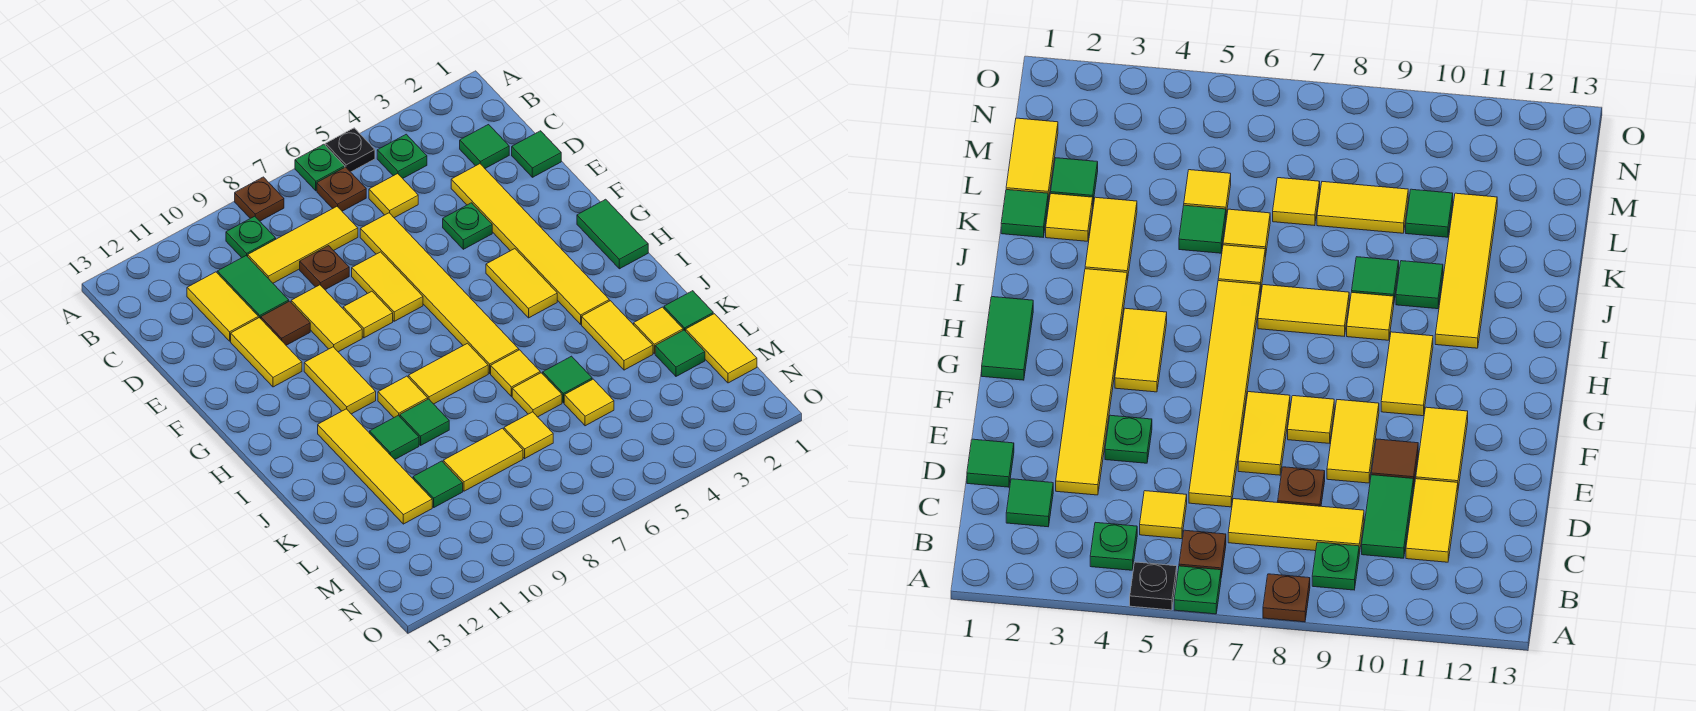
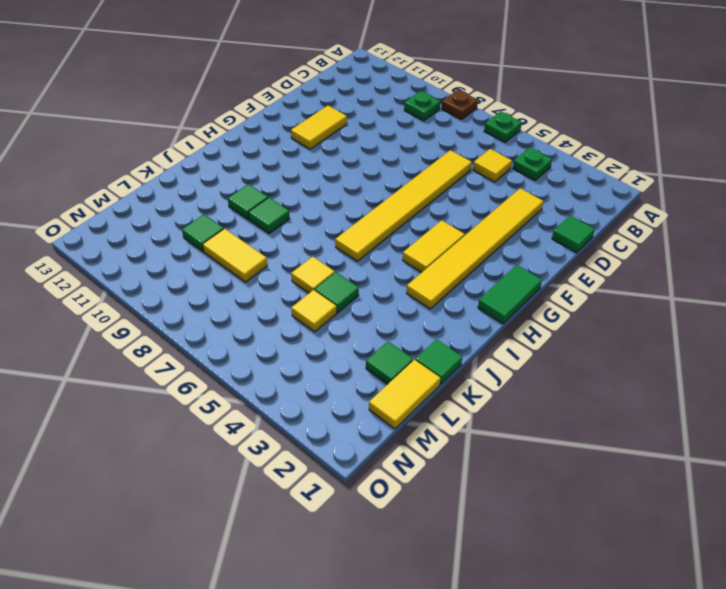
none -> black plate A5 level 1
none -> brown plate B6 level 1
none -> green tile C2 level 1
none -> yellow tile C7:C9 level 1

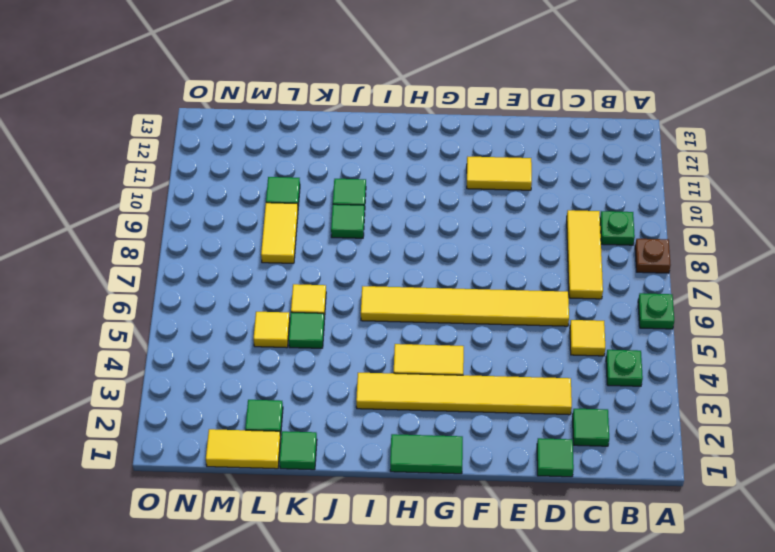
none -> black plate A5 level 1
none -> brown plate B6 level 1
none -> green tile C10:D10 level 1
none -> yellow tile C11:D11 level 1

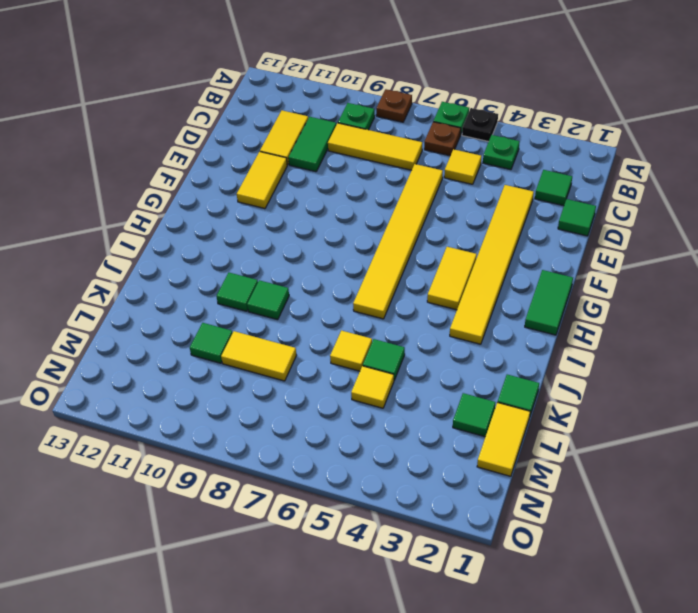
none -> brown plate D8 level 1
none -> green plate E4 level 1
none -> yellow tile E7:F7 level 1
none -> yellow tile E9:F9 level 1

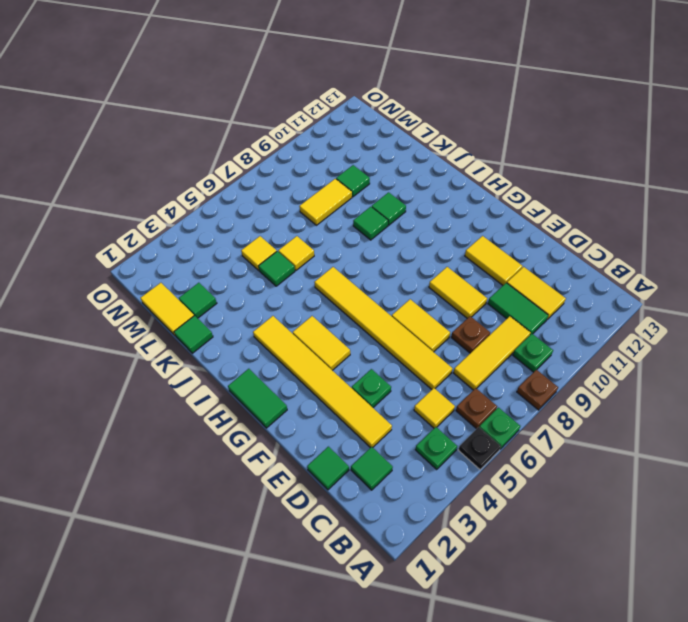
none -> brown tile E10 level 1
none -> yellow tile F8 level 1
none -> yellow tile G10:H10 level 1
none -> yellow tile I7:I8 level 1

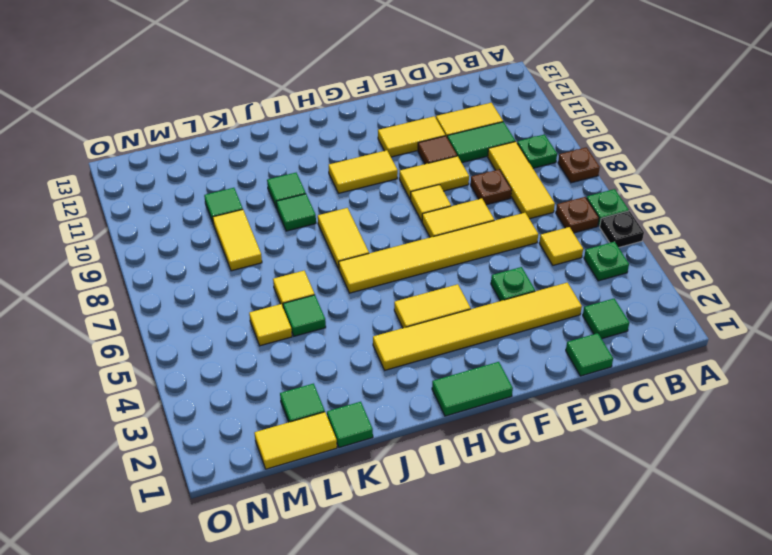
none -> yellow tile I9 level 1
none -> yellow tile I11:L11 level 1
none -> yellow tile J3:K3 level 1
none -> yellow tile J6 level 1

